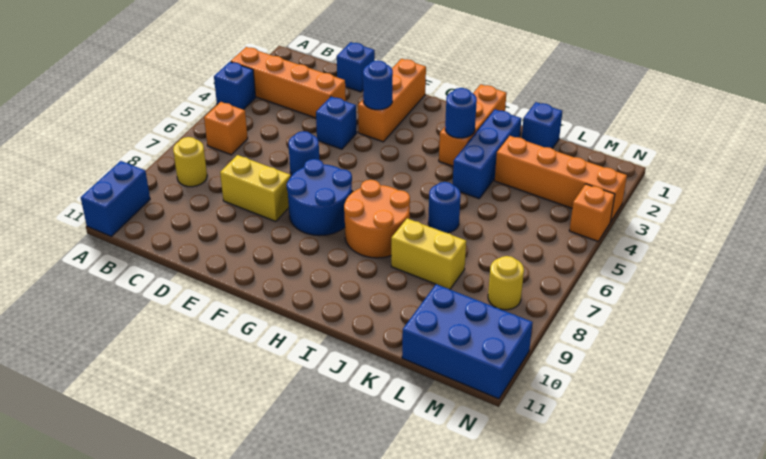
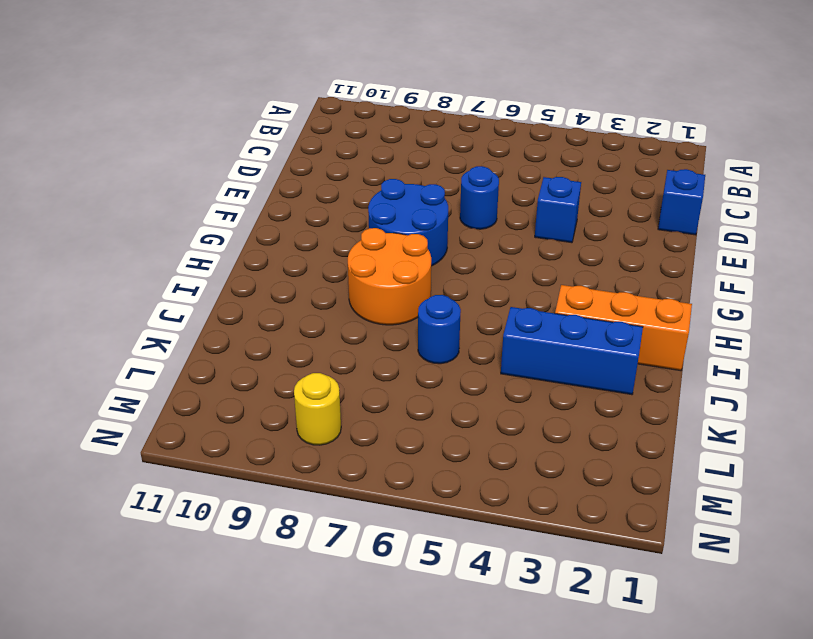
none -> orange brick A3:D3 level 1
none -> blue brick A4 level 1
none -> blue brick A10:A11 level 1

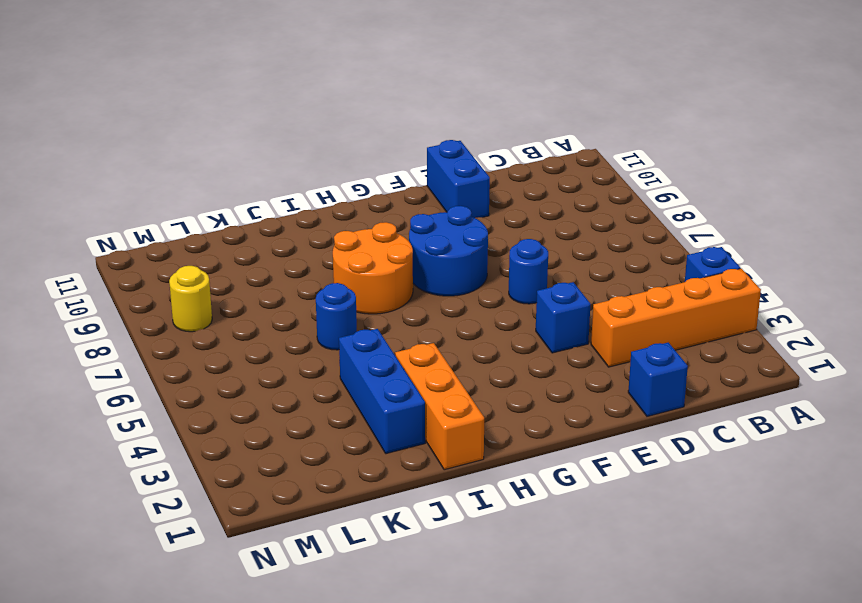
blue brick E10:E11 level 1 -> blue brick A10:A11 level 1
none -> orange brick B6 level 1
none -> yellow round brick B8 level 1
none -> yellow brick D8:E8 level 1

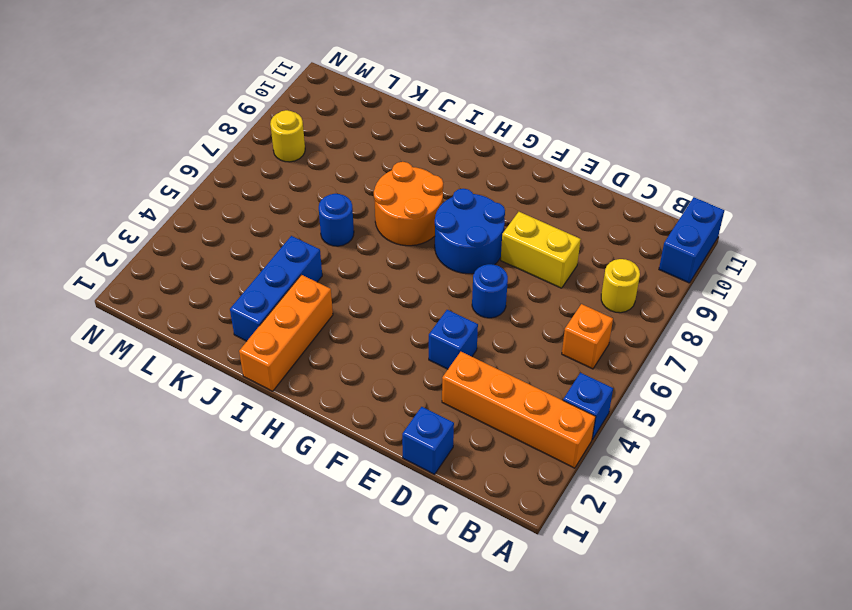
none -> orange brick F1:F3 level 1
none -> yellow brick J8:K8 level 1
none -> blue brick K1 level 1

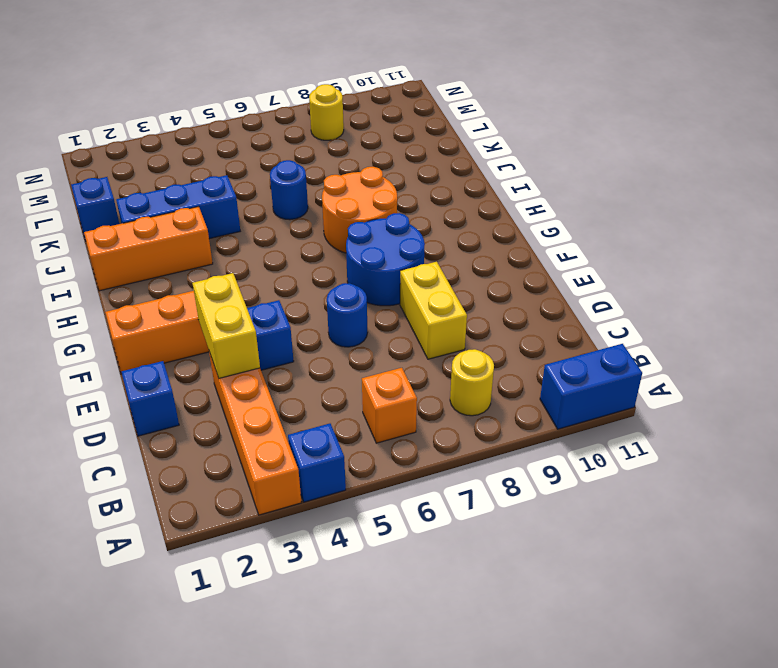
yellow brick D3:E3 level 2 -> yellow brick J8:K8 level 1
none -> orange brick K3:N3 level 1
none -> blue brick L10:N11 level 1
none -> orange brick N4 level 1

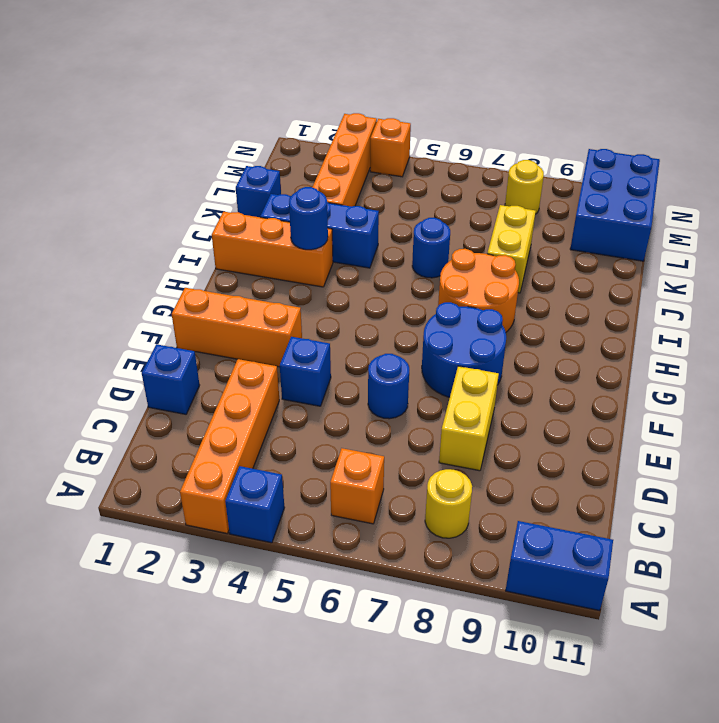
none -> blue round brick F3 level 2

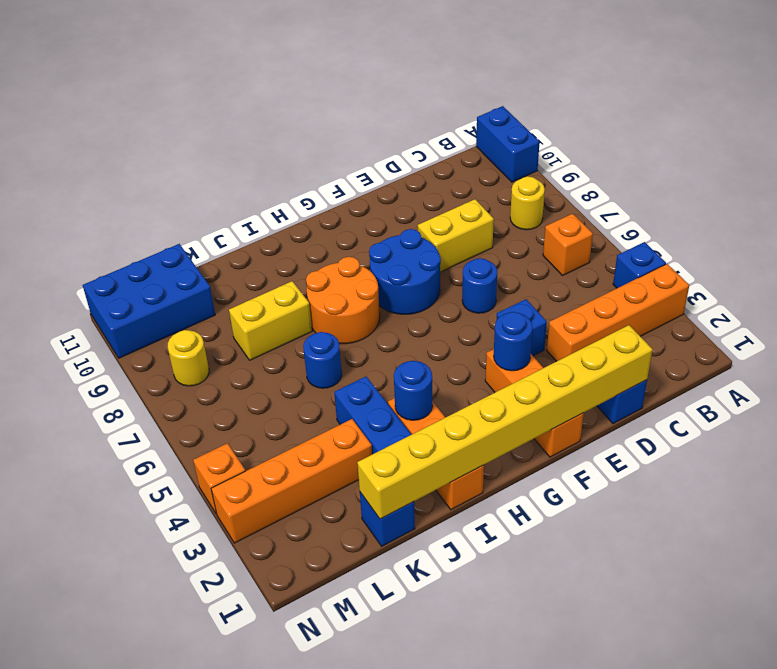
yellow brick D1:K1 level 2 -> none

